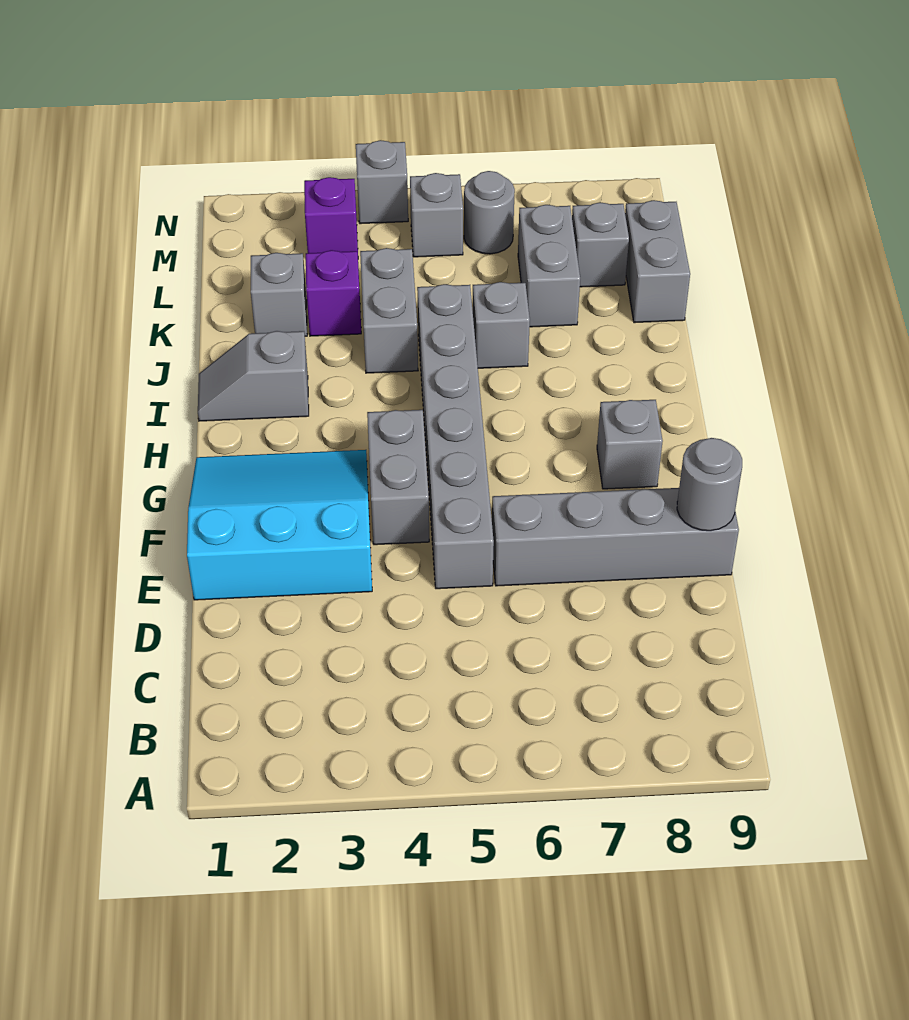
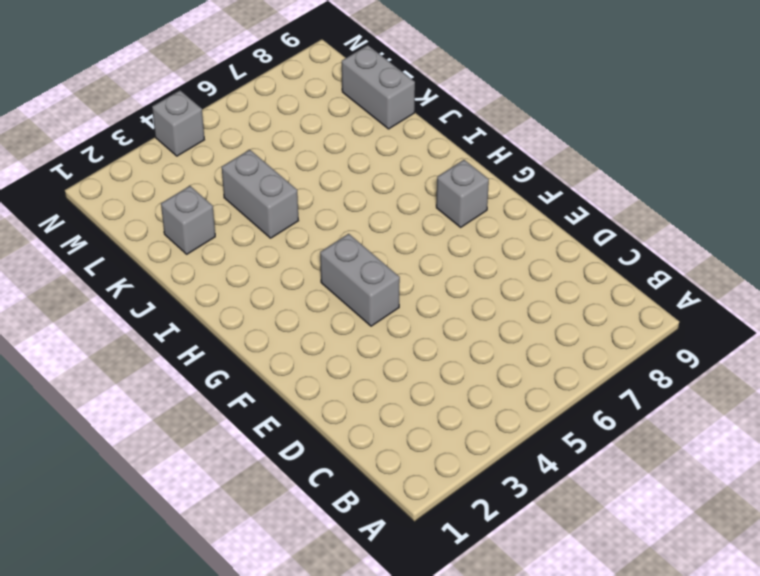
none -> cyan slope E1:G3 level 1 top E
none -> grey brick E5:J5 level 1
none -> grey brick E6:E9 level 1

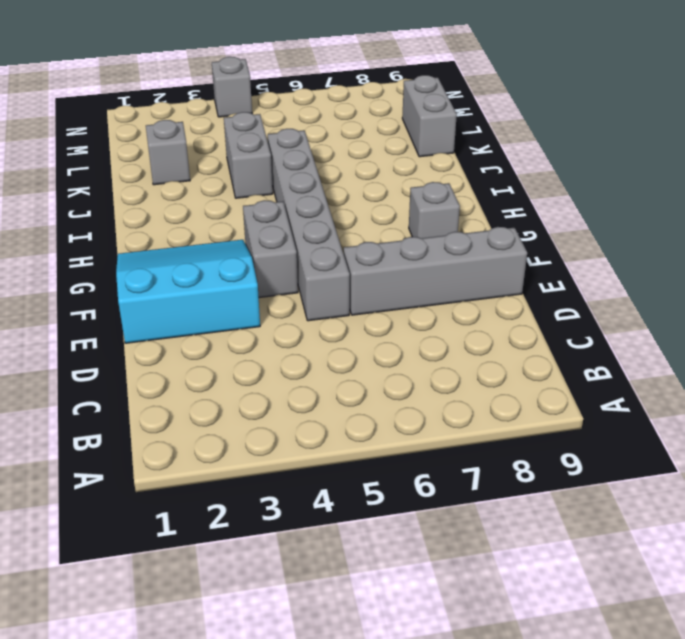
none -> grey slope I1:I2 level 1 top 2
none -> grey brick J6 level 1
none -> purple brick K3 level 1

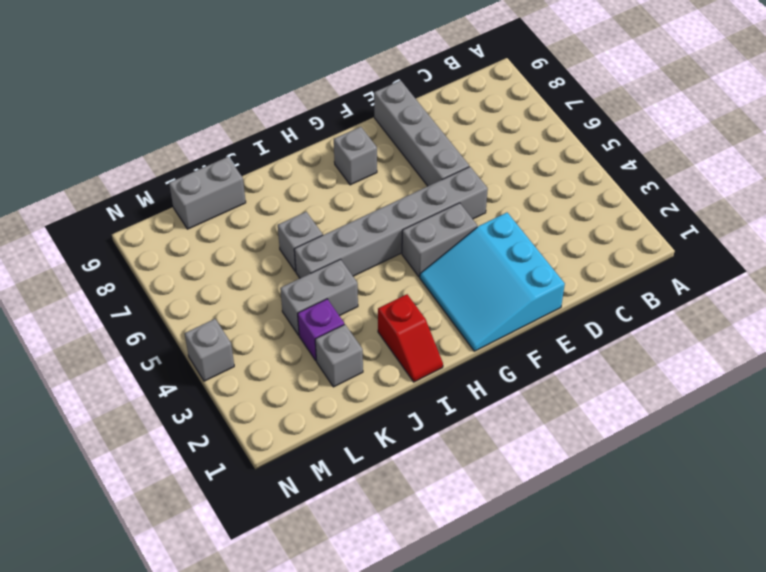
red slope I1:I2 level 1 top 2 -> grey slope I1:I2 level 1 top 2
none -> grey brick K7:L7 level 1
none -> grey brick L8 level 1
none -> purple brick M3 level 1

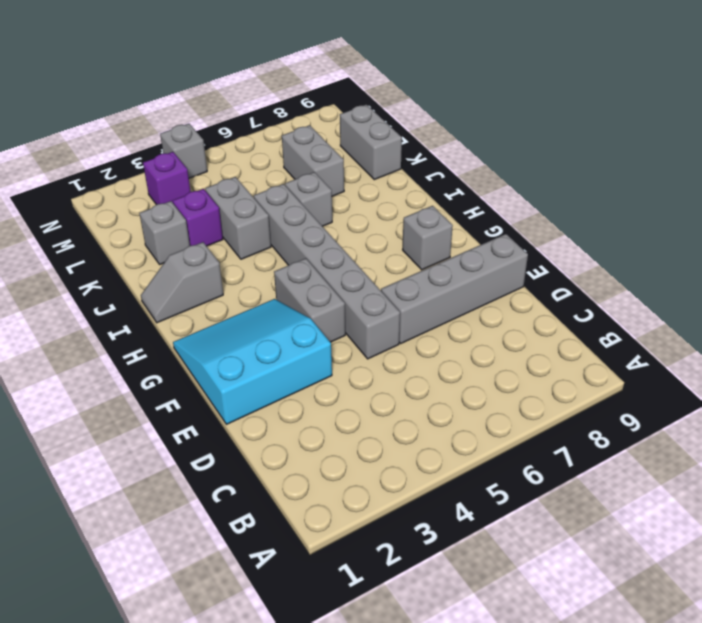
none -> grey brick L8 level 1
none -> grey brick M5 level 1
none -> grey round brick M6 level 1

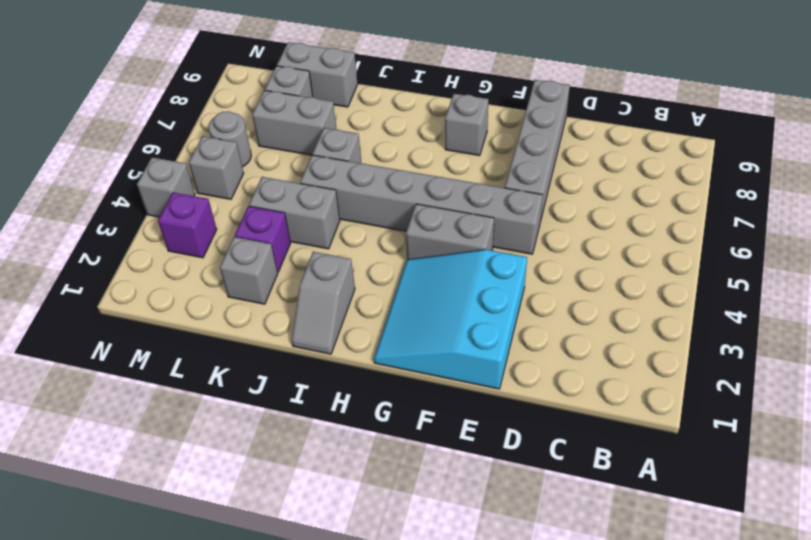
none -> grey round brick E9 level 2

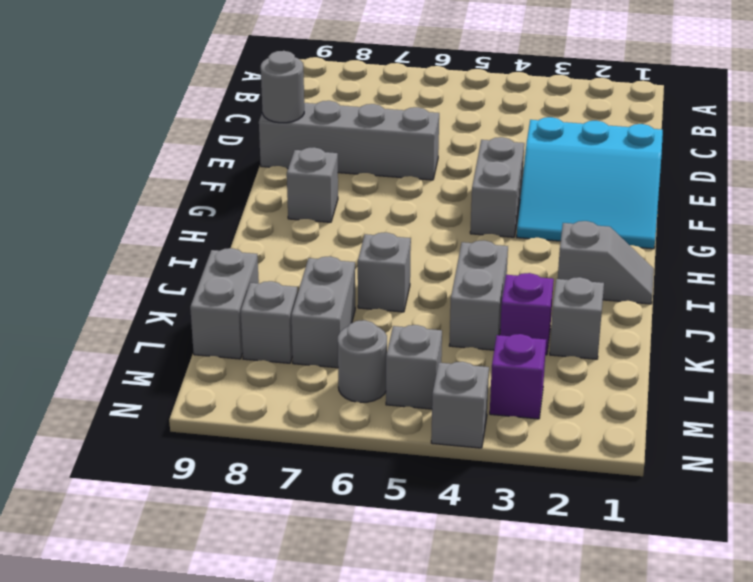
none -> grey brick E5:J5 level 1

